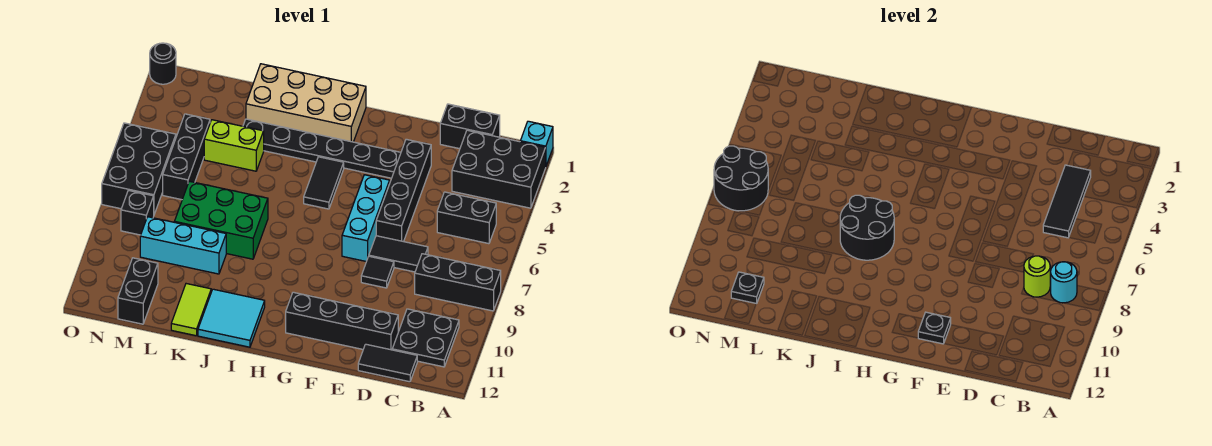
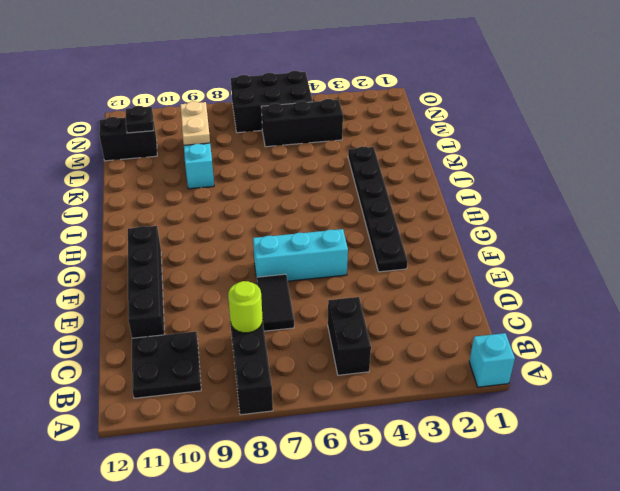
tan plate L9:M9 level 2 -> none
none -> black brick A2:C3 level 1
none -> black brick C1:D1 level 1
none -> black tile C12:D12 level 1
none -> black brick E3:E6 level 1

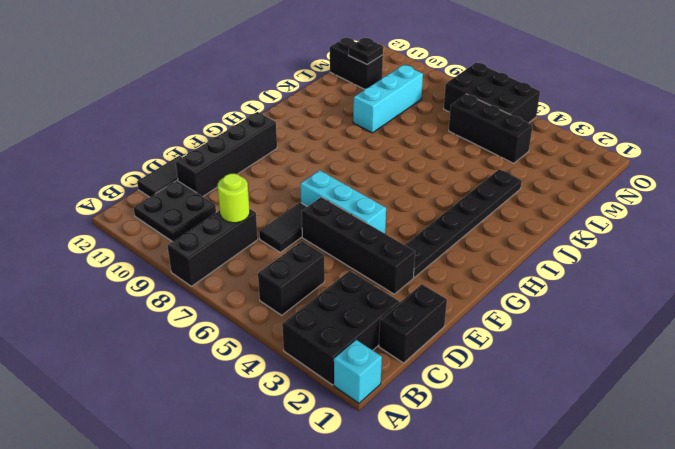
none -> black tile E8 level 1
none -> tan brick H1:K2 level 1
none -> black tile H4:H5 level 1
none -> cyan tile I11:J12 level 1

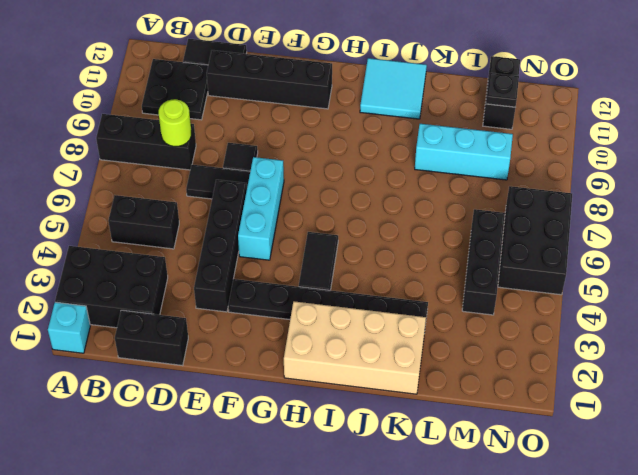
none -> green brick J7:L8 level 1
none -> lime brick K4:L4 level 1
none -> lime tile K11:K12 level 1
none -> black brick N8 level 1

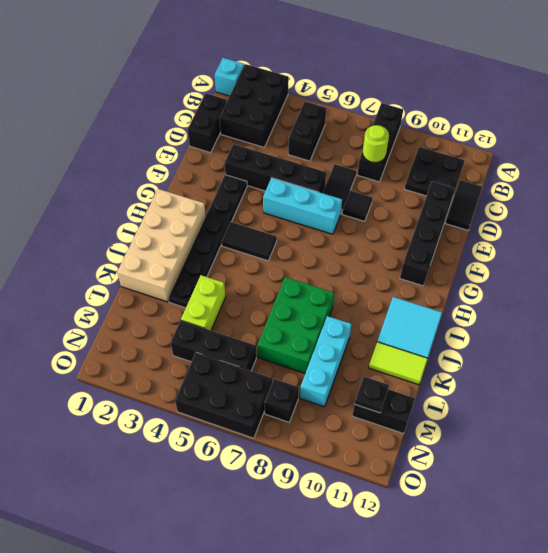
none -> black round brick O1 level 1
none -> cyan round brick B8 level 2
none -> black tile C3:C5 level 2
none -> black plate F11 level 2

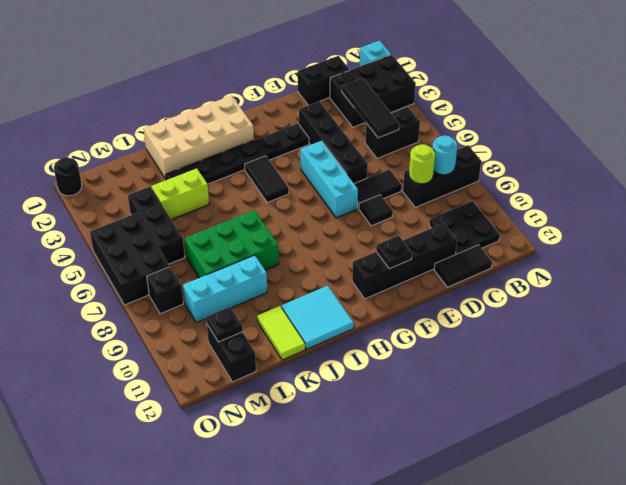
none -> black round brick I7:J8 level 2
none -> black round brick N6:O7 level 2

